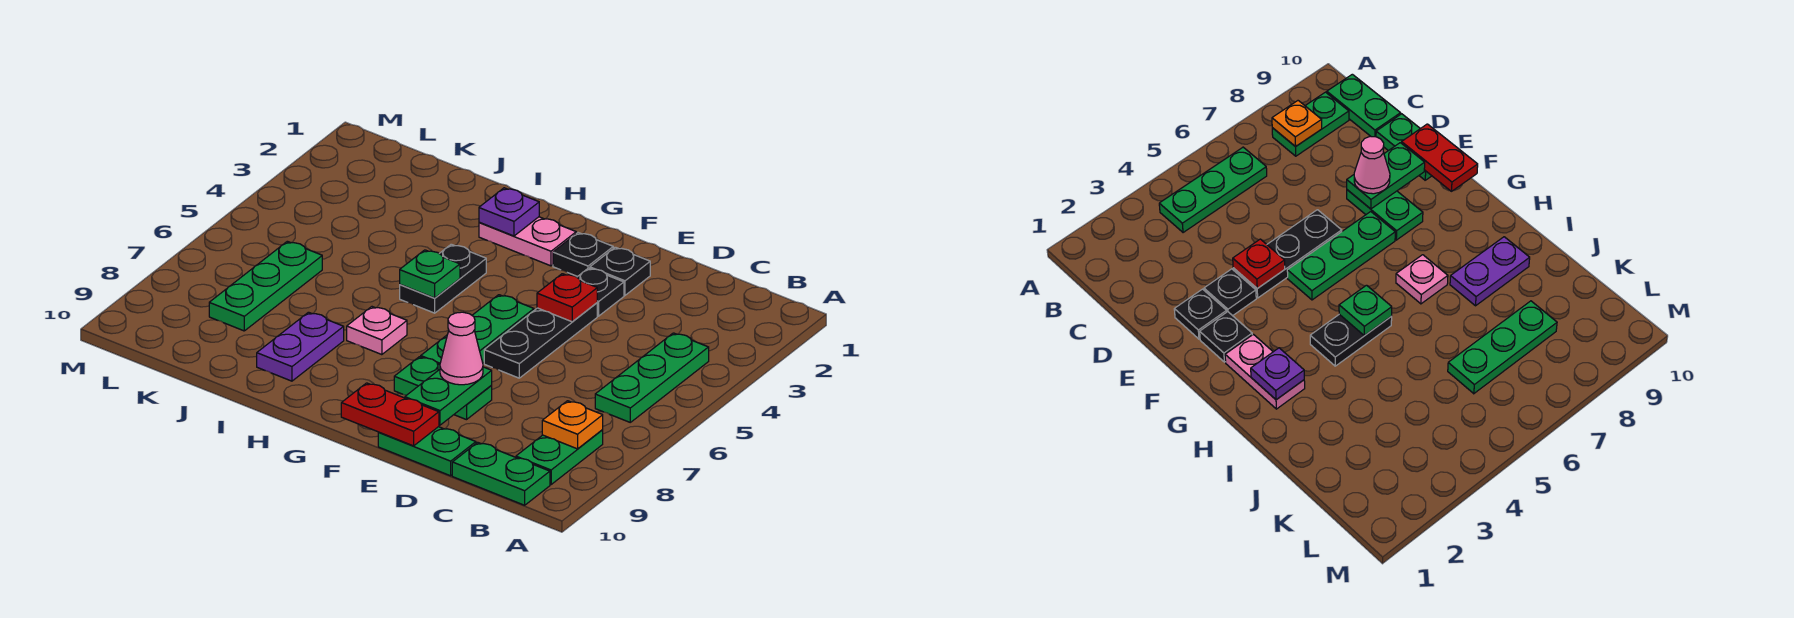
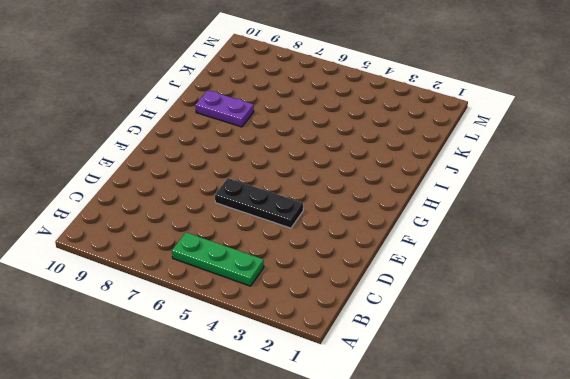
none -> green plate B8:B9 level 1
none -> green plate B10:C10 level 1
none -> green plate D10:E10 level 1

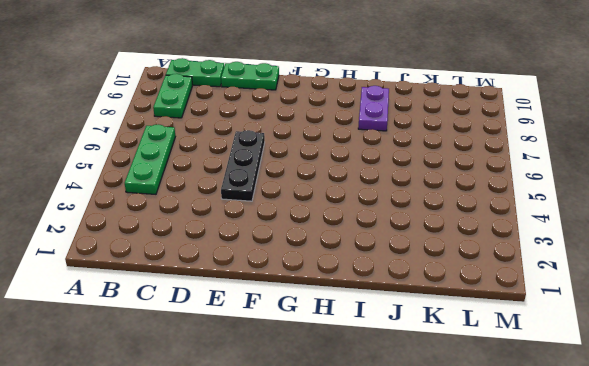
none -> black plate E2 level 1
none -> black plate E3 level 1
none -> green plate E8:F8 level 1

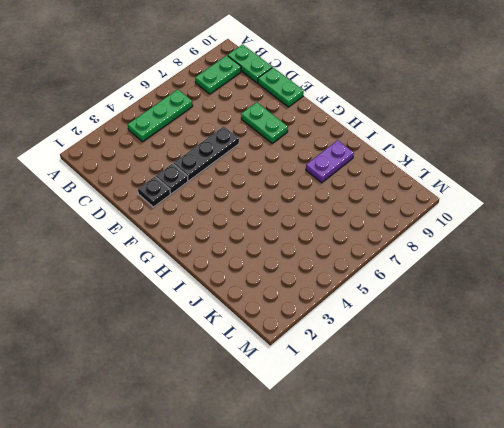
none -> black plate F2 level 1
none -> green plate F5:F7 level 1
none -> pink plate G2:H2 level 1

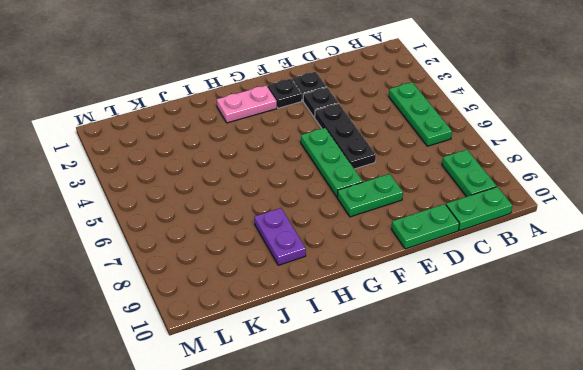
none -> black plate H4:H5 level 1
none -> pink plate H7 level 1
none -> green plate K6:K8 level 1

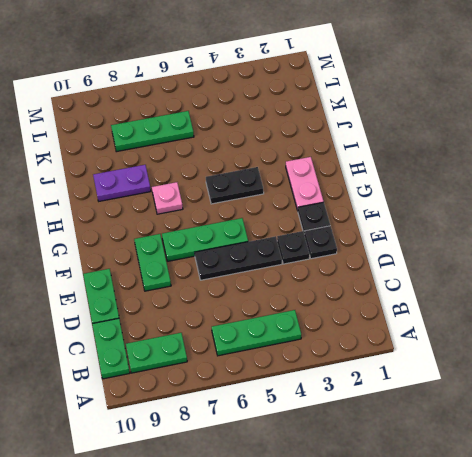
none -> orange plate B8 level 2
none -> red plate E4 level 2
none -> green plate E8:E9 level 2

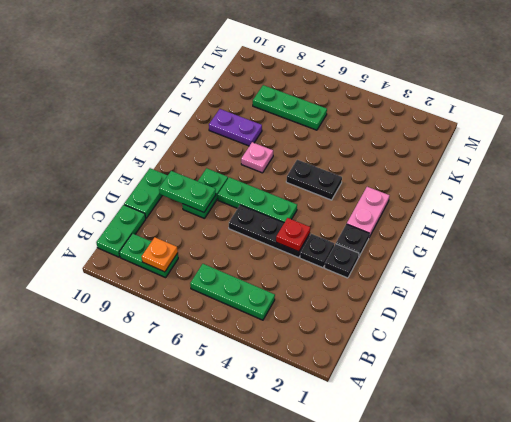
none -> red plate E10:F10 level 2
none -> purple plate H2 level 2
none -> green plate H5 level 2

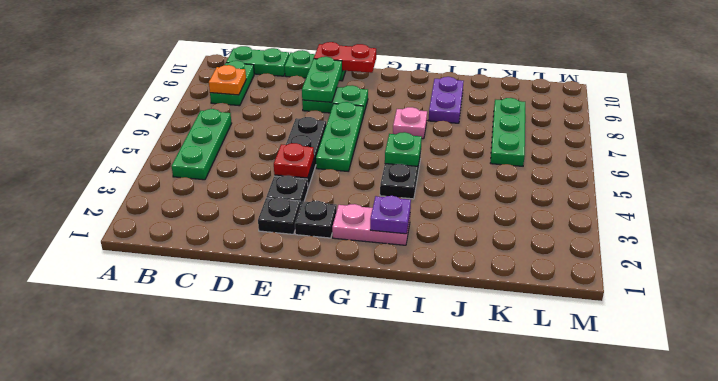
none -> pink cone E8 level 3

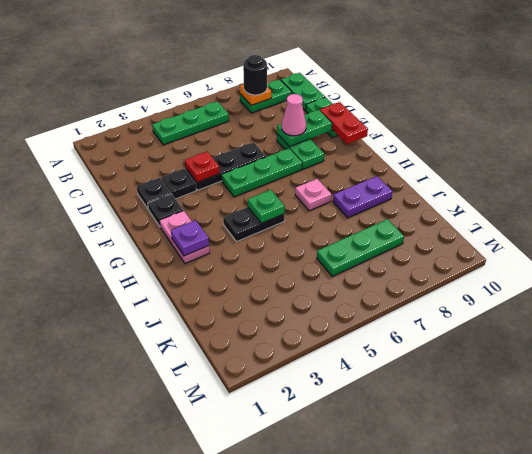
black round brick B8 level 3 -> none

